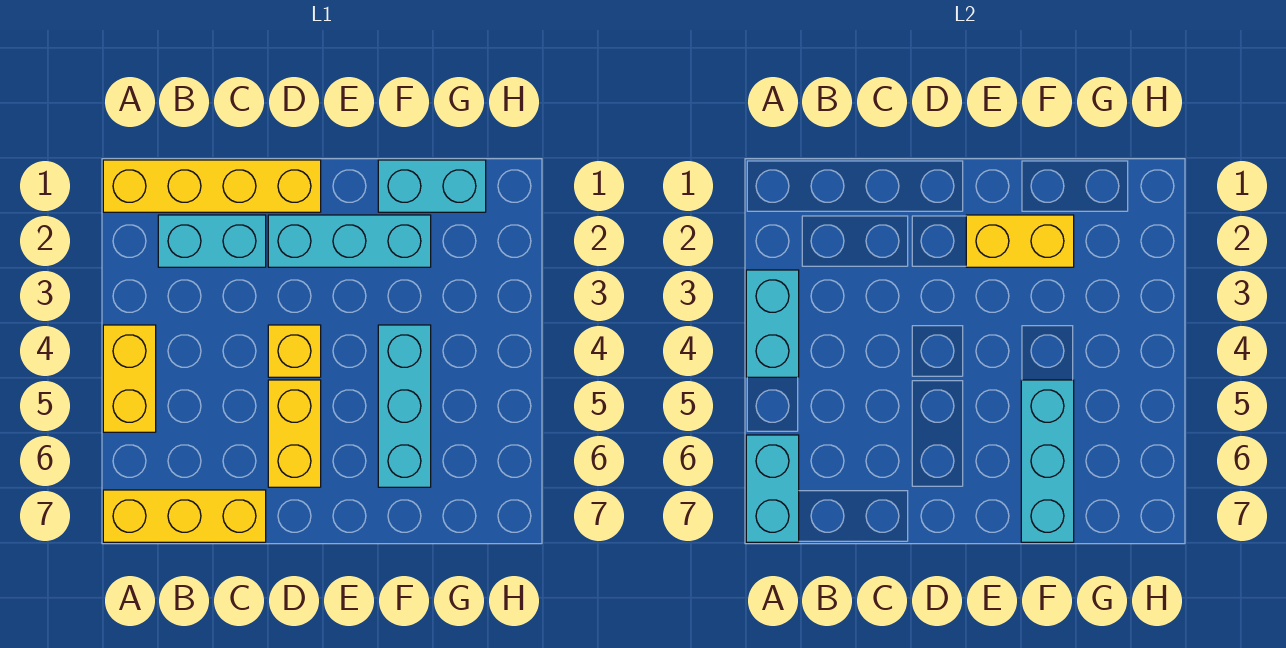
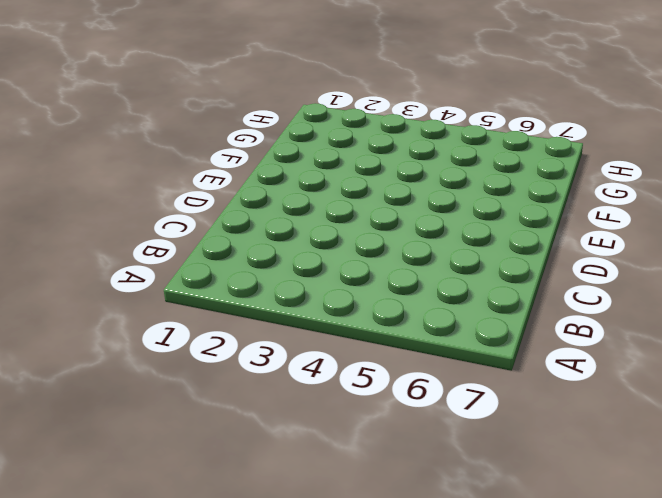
none -> yellow brick A1:D1 level 1
none -> yellow brick A4:A5 level 1
none -> yellow brick A7:C7 level 1

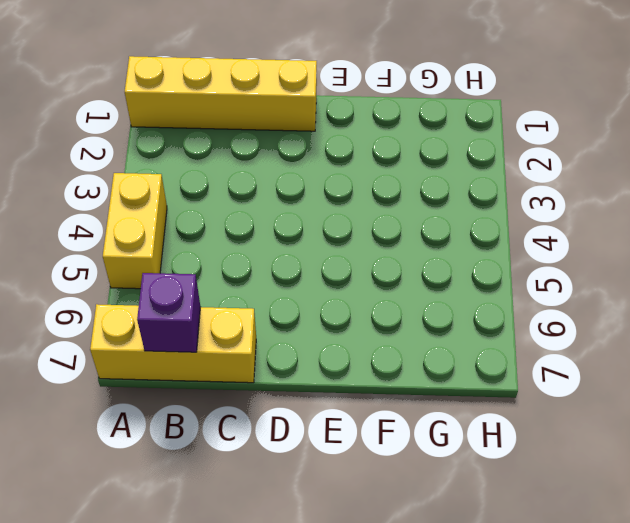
purple brick B7 level 2 -> none
none -> cyan brick B2:C2 level 1
none -> cyan brick D2:F2 level 1
none -> yellow brick D4 level 1

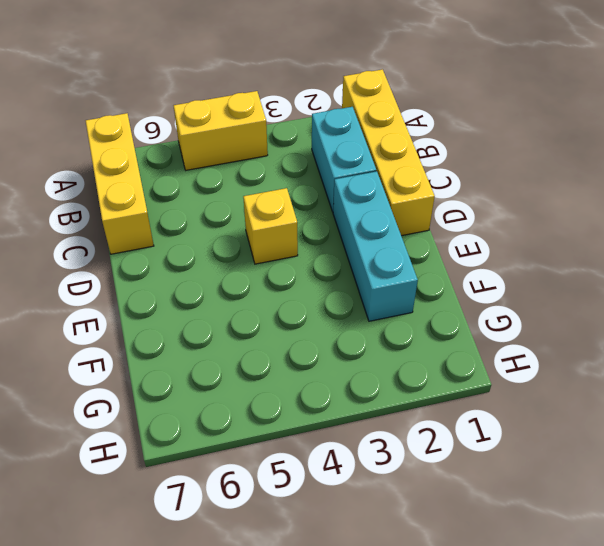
none -> yellow brick D5:D6 level 1
none -> cyan brick F1:G1 level 1
none -> cyan brick F4:F6 level 1

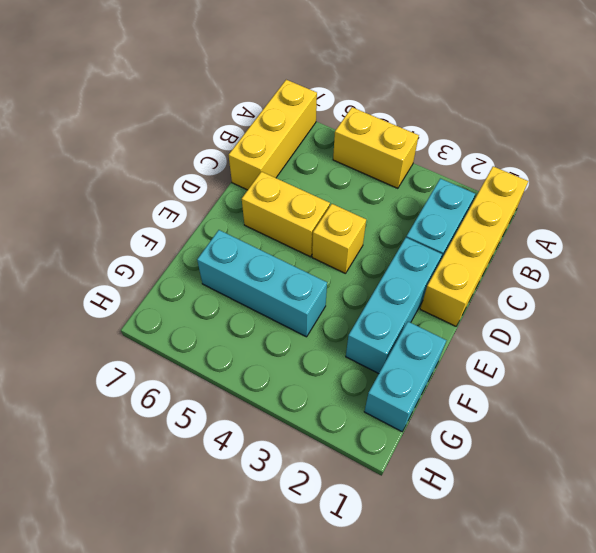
none -> cyan brick A3:A4 level 2
none -> cyan brick A6:A7 level 2
none -> yellow brick E2:F2 level 2

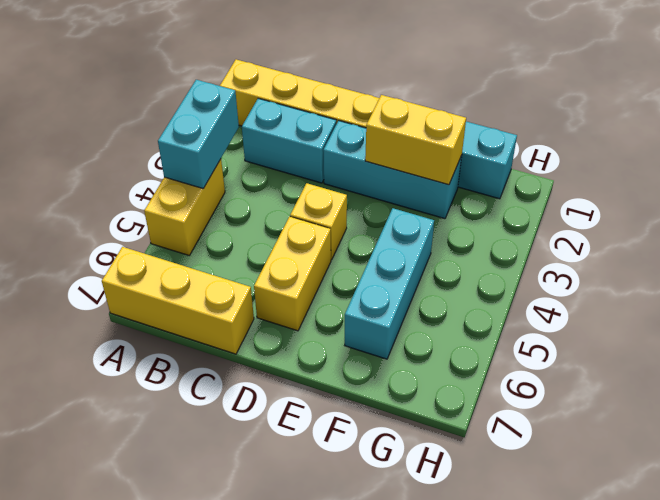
none -> cyan brick A6:A7 level 2
none -> cyan brick F5:F7 level 2

